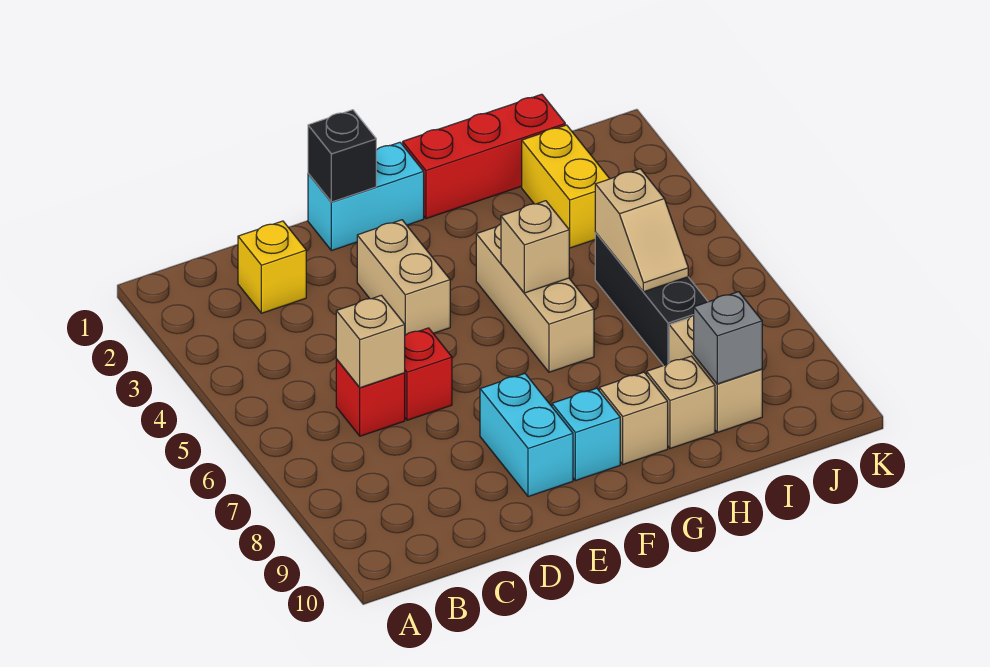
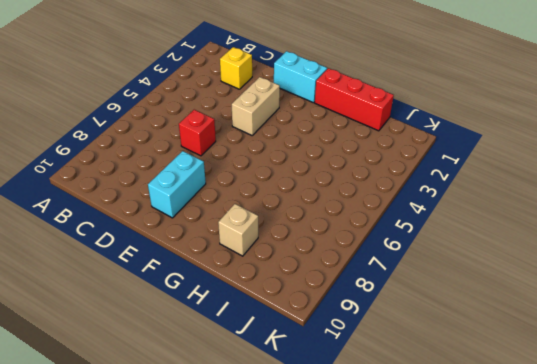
none -> red brick C6 level 1
none -> cyan brick F9 level 1
none -> tan brick G4:G6 level 1

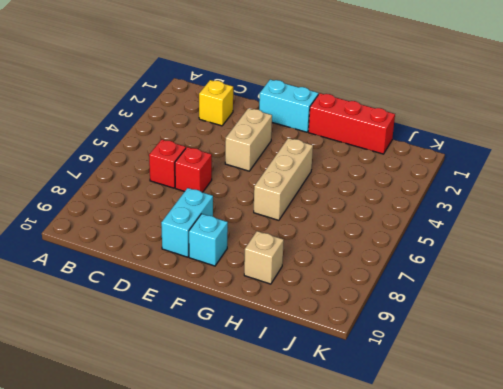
none -> tan brick G9 level 1
none -> yellow brick I2:I3 level 1
none -> black brick I5:I7 level 1

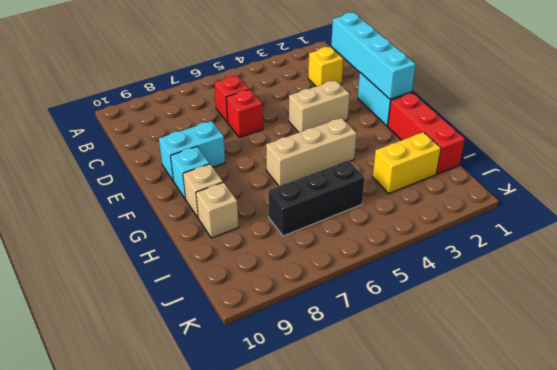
cyan brick C1:F1 level 2 -> black brick E1 level 2
none -> tan brick I8:I9 level 1
none -> tan brick C6 level 2
none -> tan brick G5 level 2

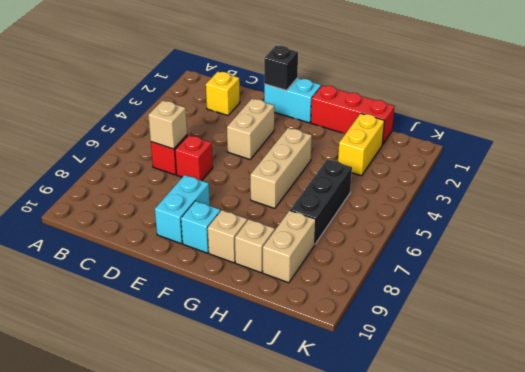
none -> tan brick G5 level 2
none -> tan slope I5:I6 level 2 top 5
none -> grey brick I9 level 2

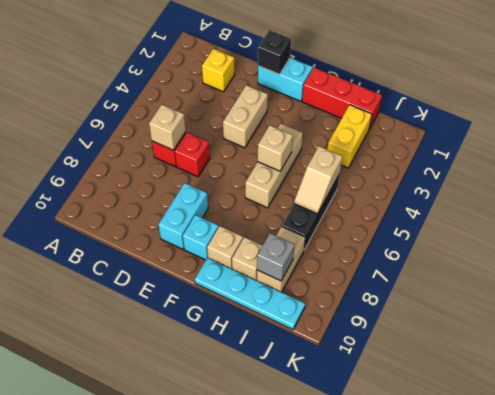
cyan plate G10:J10 level 1 -> none

